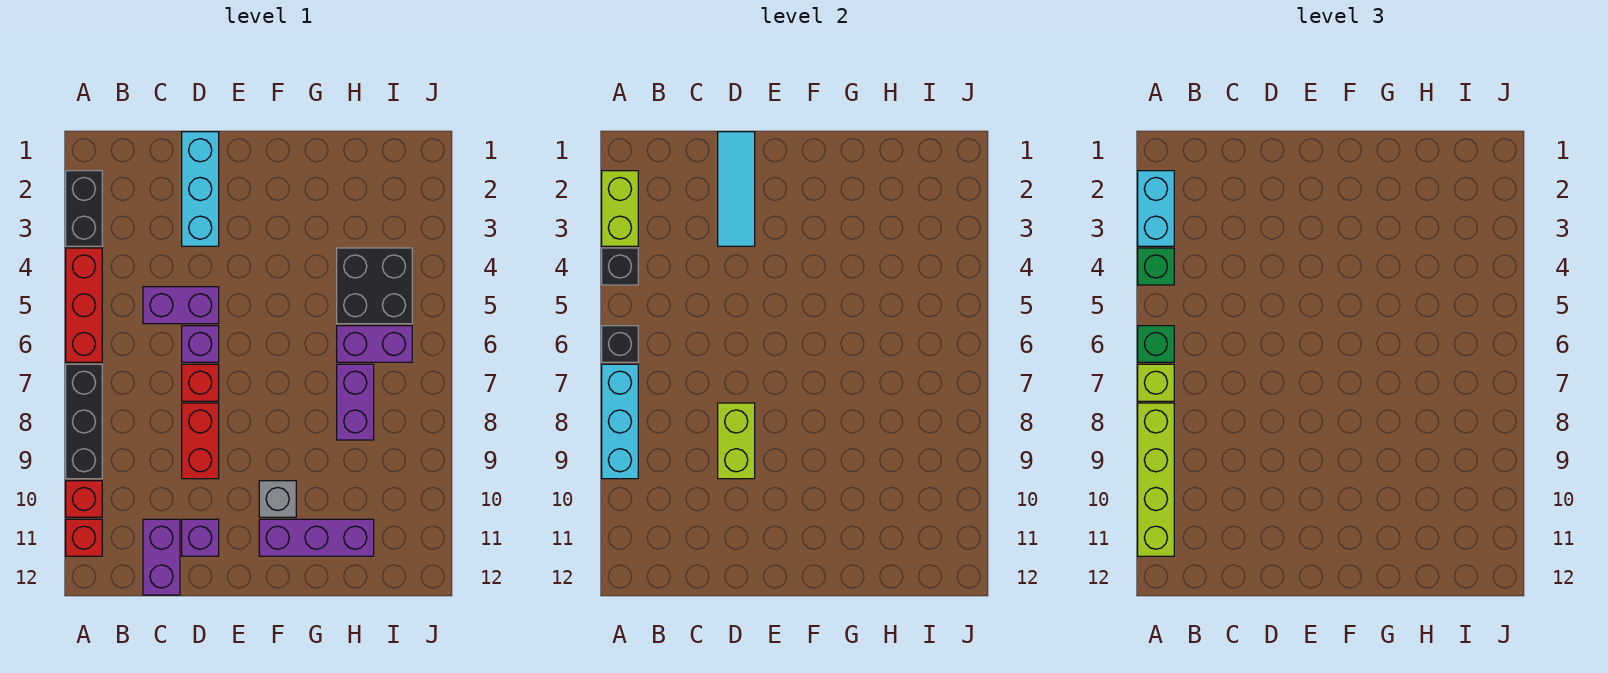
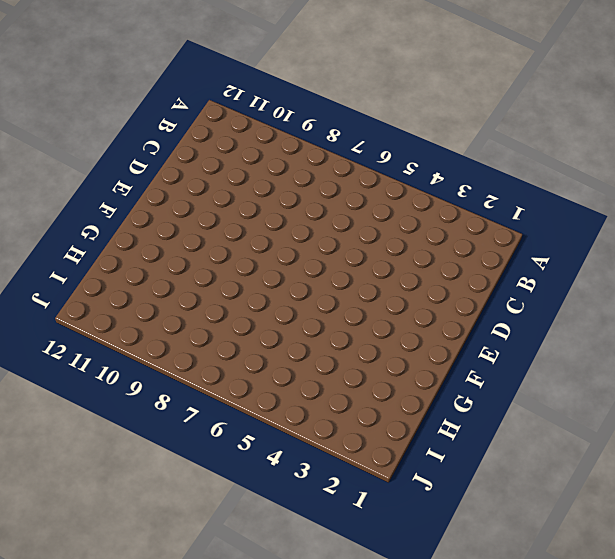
none -> black brick A2:A3 level 1
none -> red brick A4:A6 level 1
none -> black brick A7:A9 level 1

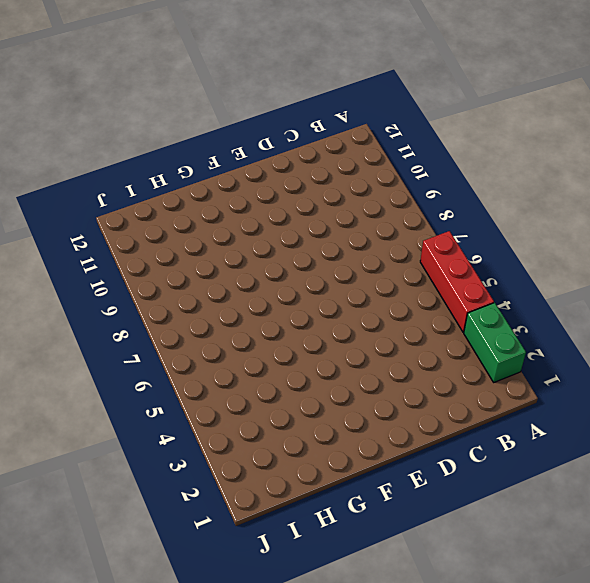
green brick A2:A3 level 1 -> black brick A2:A3 level 1
none -> black brick A7:A9 level 1
none -> red brick A10 level 1
none -> red brick A11 level 1

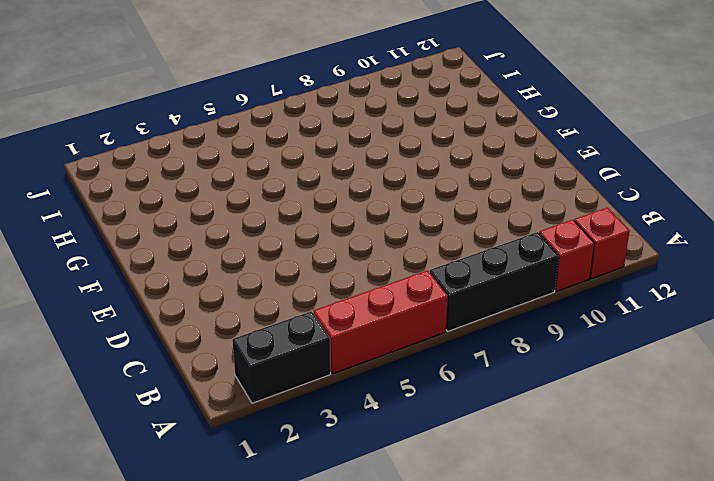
none -> purple brick C5:D5 level 1
none -> purple brick C11:C12 level 1
none -> cyan brick D1:D3 level 1

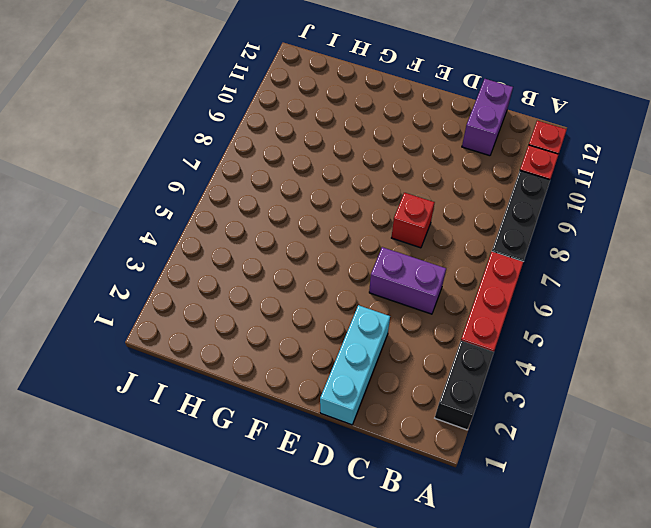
none -> purple brick D6 level 1
none -> red brick D8:D9 level 1
none -> purple brick D11 level 1

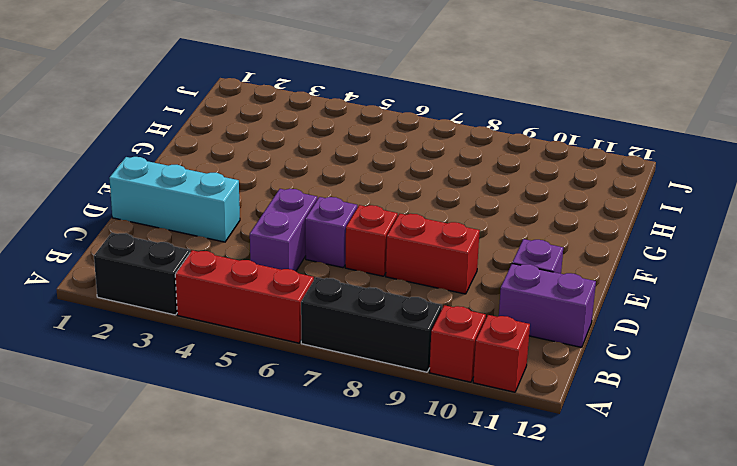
none -> grey brick F10 level 1
none -> purple brick F11:H11 level 1
none -> black brick H4:I5 level 1

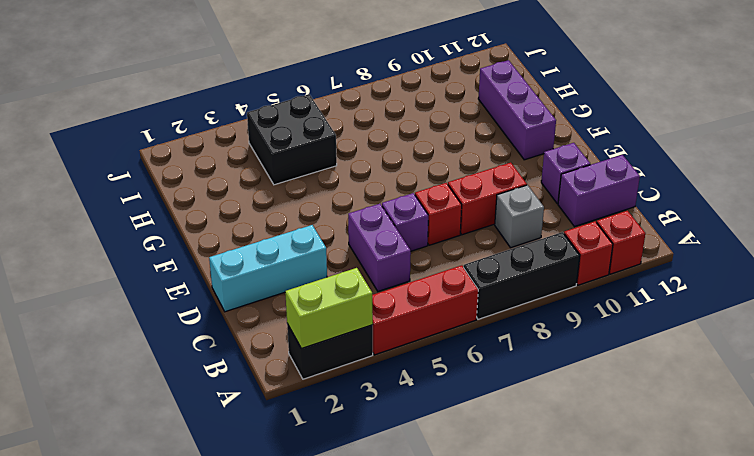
grey brick C9 level 1 -> grey brick F10 level 1
none -> purple brick H6:I6 level 1
none -> purple brick H7:H8 level 1
none -> black brick A4 level 2

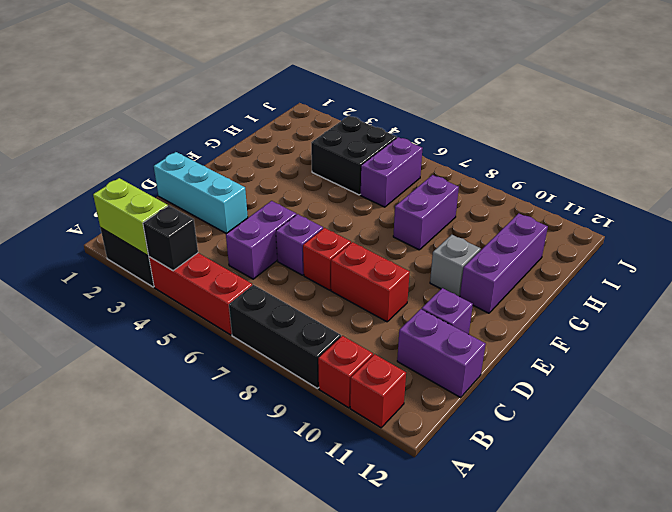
purple brick G8:H8 level 1 -> purple brick H7:H8 level 1
none -> black brick A6 level 2
none -> cyan brick A7:A9 level 2
none -> cyan tile D1:D3 level 2

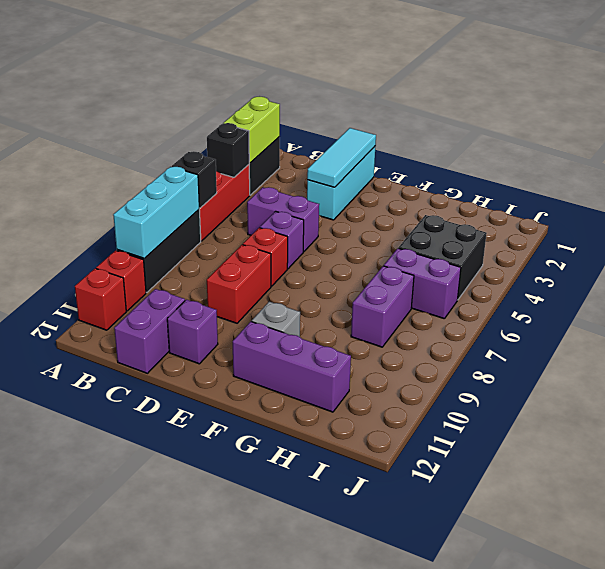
none -> lime brick D8:D9 level 2
none -> cyan brick A2:A3 level 3
none -> green brick A4 level 3

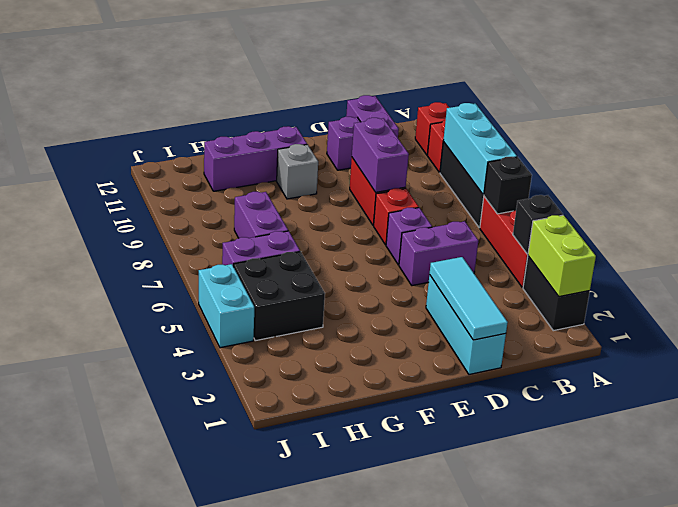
purple brick D8:D9 level 2 -> lime brick D8:D9 level 2
cyan brick J4:J5 level 1 -> cyan brick A2:A3 level 3
none -> green brick A4 level 3
none -> green brick A6 level 3
none -> lime brick A7 level 3

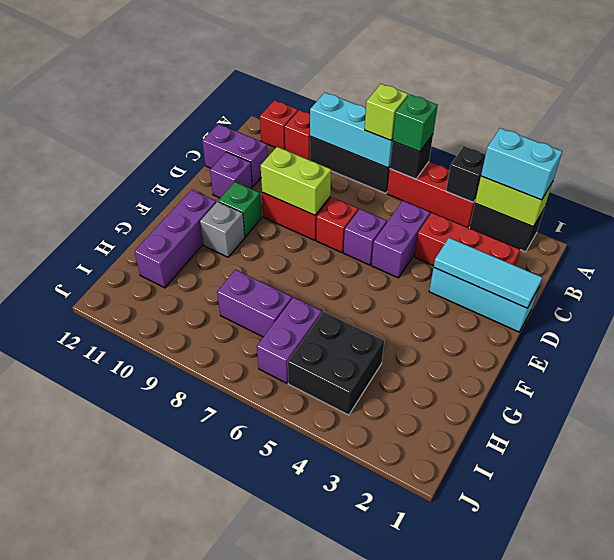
red brick C2:C4 level 1 -> none
green brick E10 level 1 -> green brick A4 level 3
none -> lime brick A8:A11 level 3

